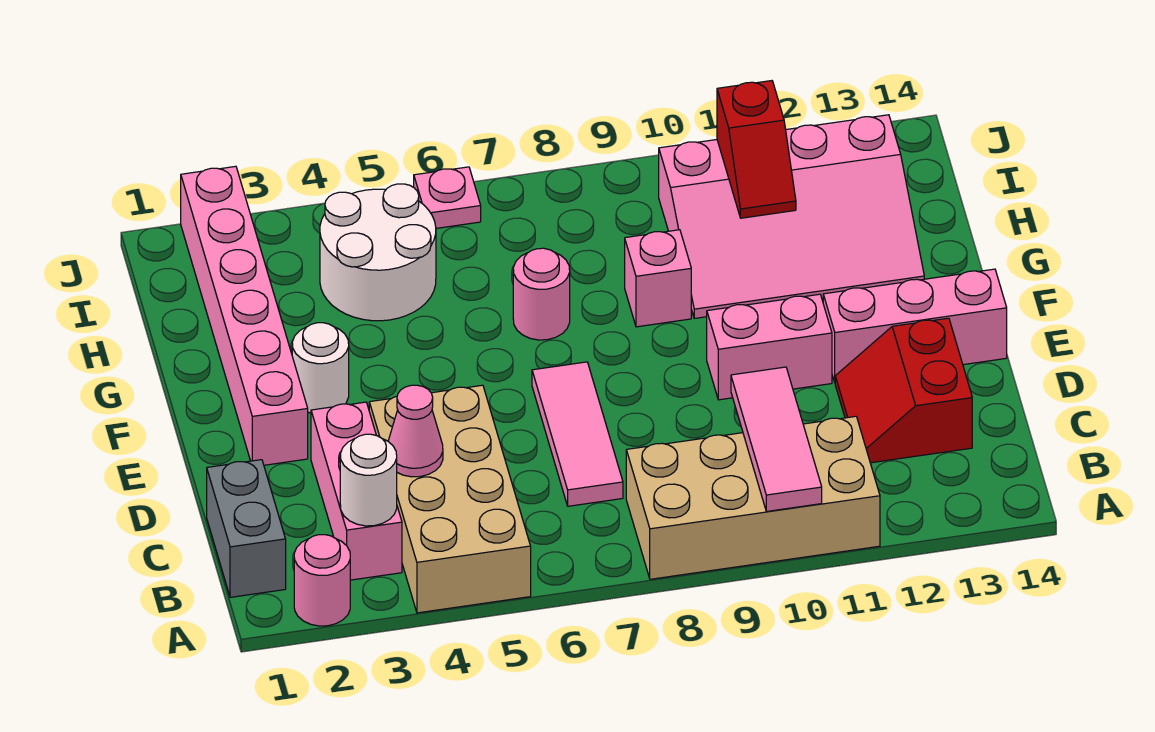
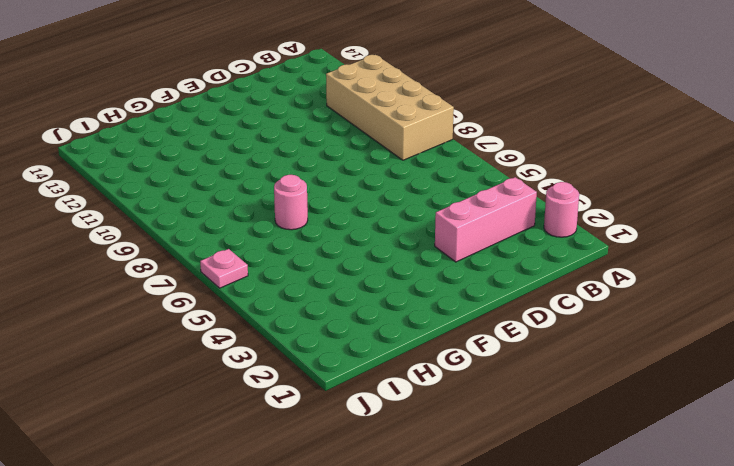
none -> tan brick A4:D5 level 1
none -> grey brick B1:C1 level 1
none -> pink tile C7:E7 level 1

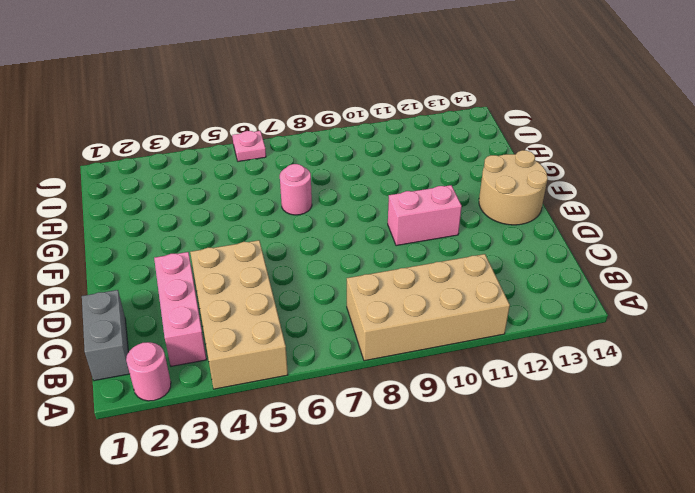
tan round brick E13:F14 level 1 -> pink brick E12:E14 level 1
none -> pink tile C7:E7 level 1
none -> red slope C12:D13 level 1 top 13
none -> pink brick E2:J2 level 1

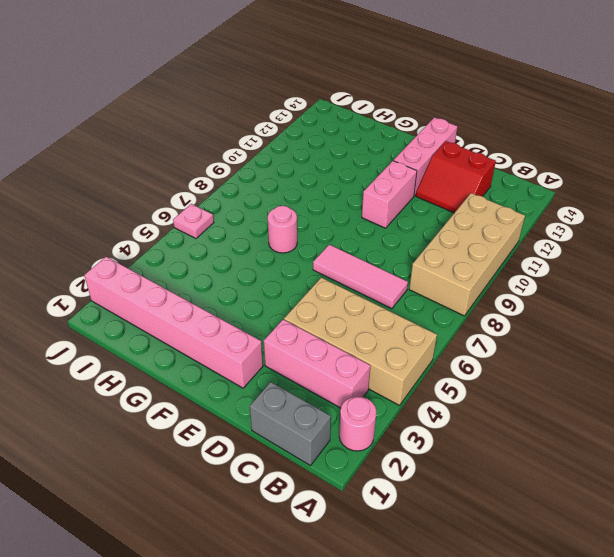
none -> white round brick F3 level 1
none -> pink brick G9 level 1
none -> pink slope G10:I13 level 1 top I

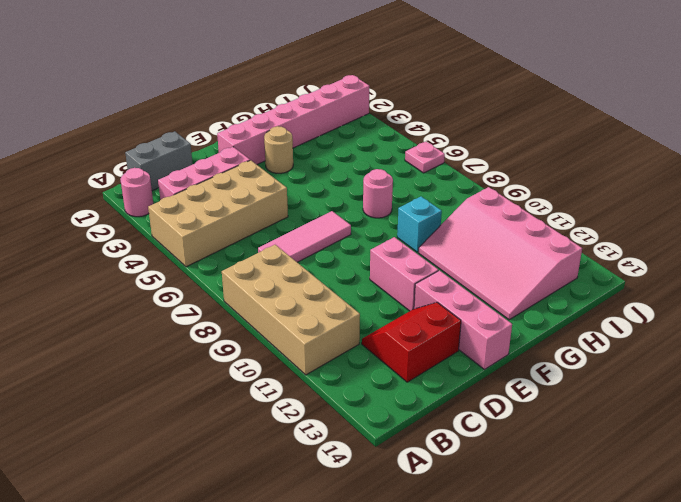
tan round brick F3 level 1 -> white round brick F3 level 1
cyan brick G9 level 1 -> pink brick G9 level 1
none -> white round brick H4:I5 level 1
none -> pink tile A10:C10 level 2
none -> white round brick B3 level 2

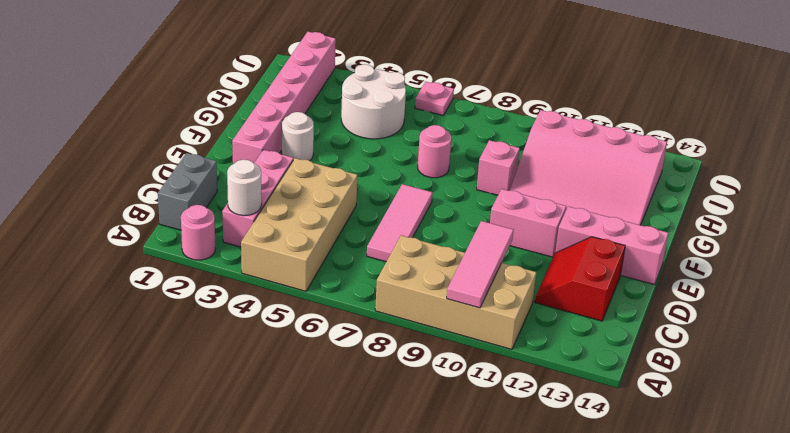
none -> pink cone C4 level 2
none -> red slope H11:I11 level 2 top I

